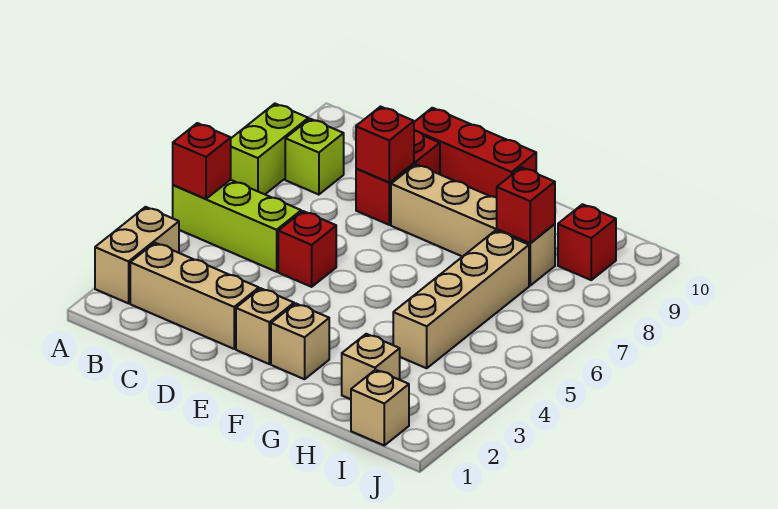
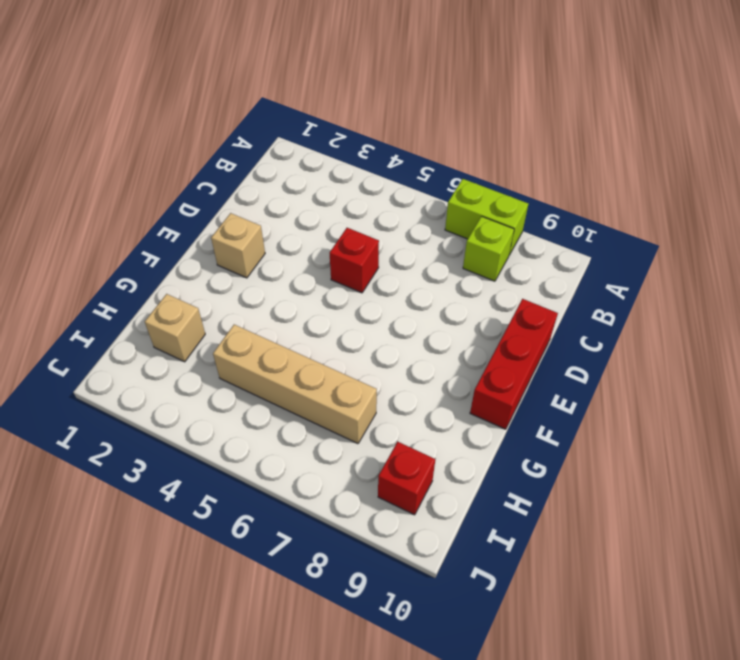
none -> tan brick A2:A3 level 1
none -> lime brick A5:C5 level 1
none -> tan brick B2:D2 level 1

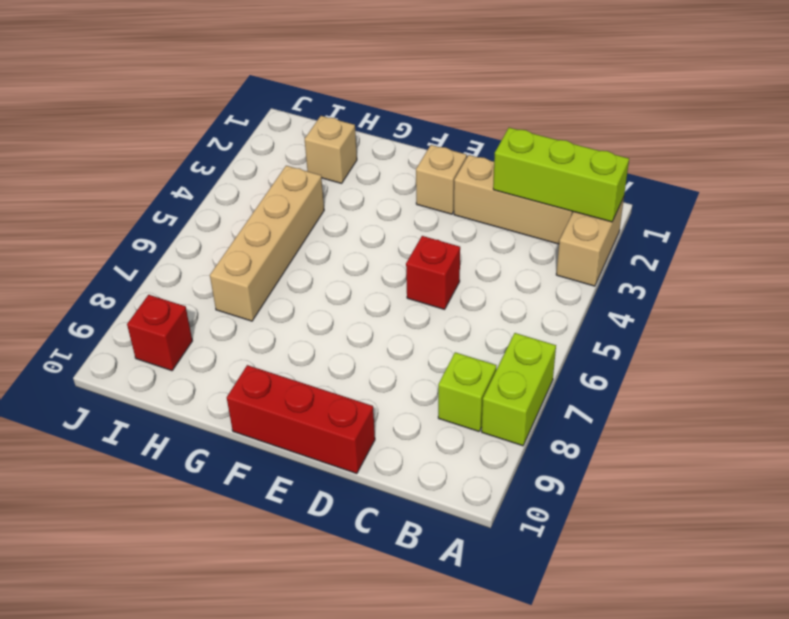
lime brick A2:C2 level 2 -> lime brick A5:C5 level 1
none -> red brick D8:D9 level 1
none -> tan brick E8:H8 level 1
none -> tan brick F2 level 1

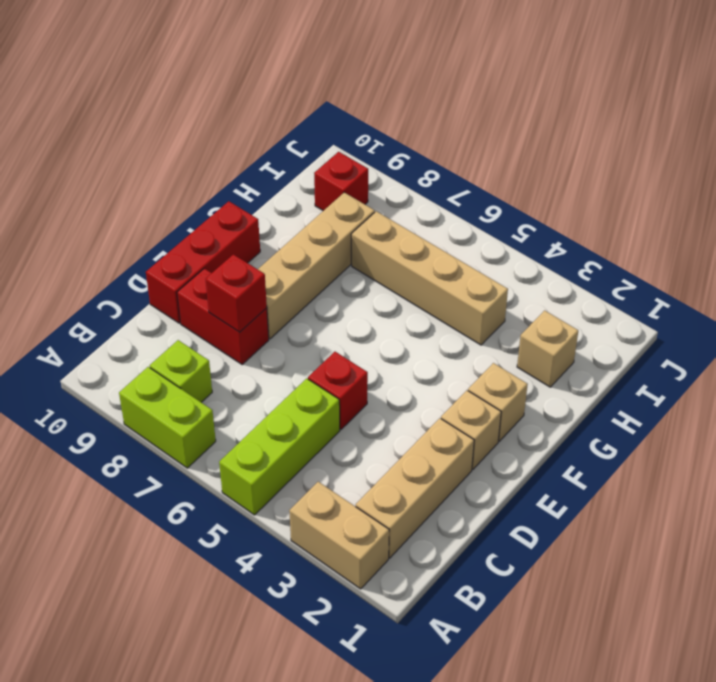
none -> tan brick I1 level 1
none -> red brick A5 level 2
none -> red brick H8 level 2

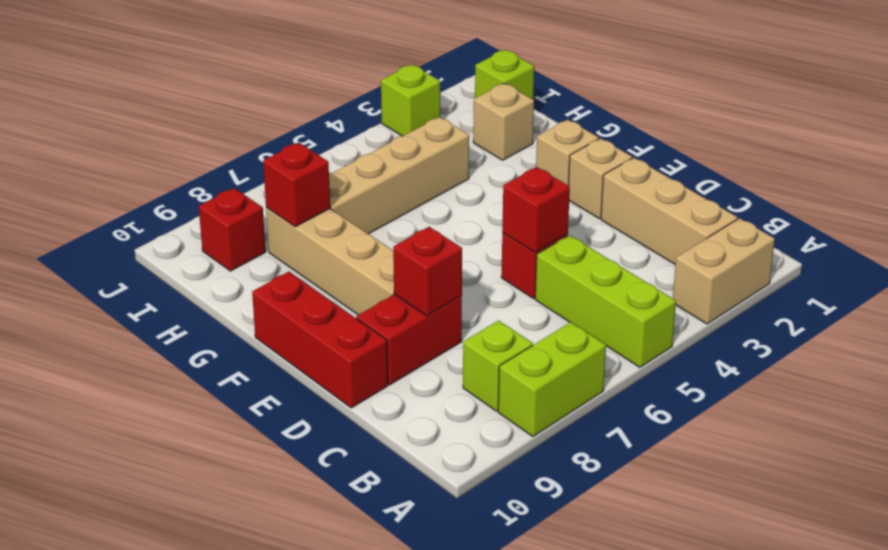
red brick D5 level 2 -> red brick A5 level 2
lime brick I1 level 1 -> tan brick I1 level 1
lime brick J3 level 1 -> none

